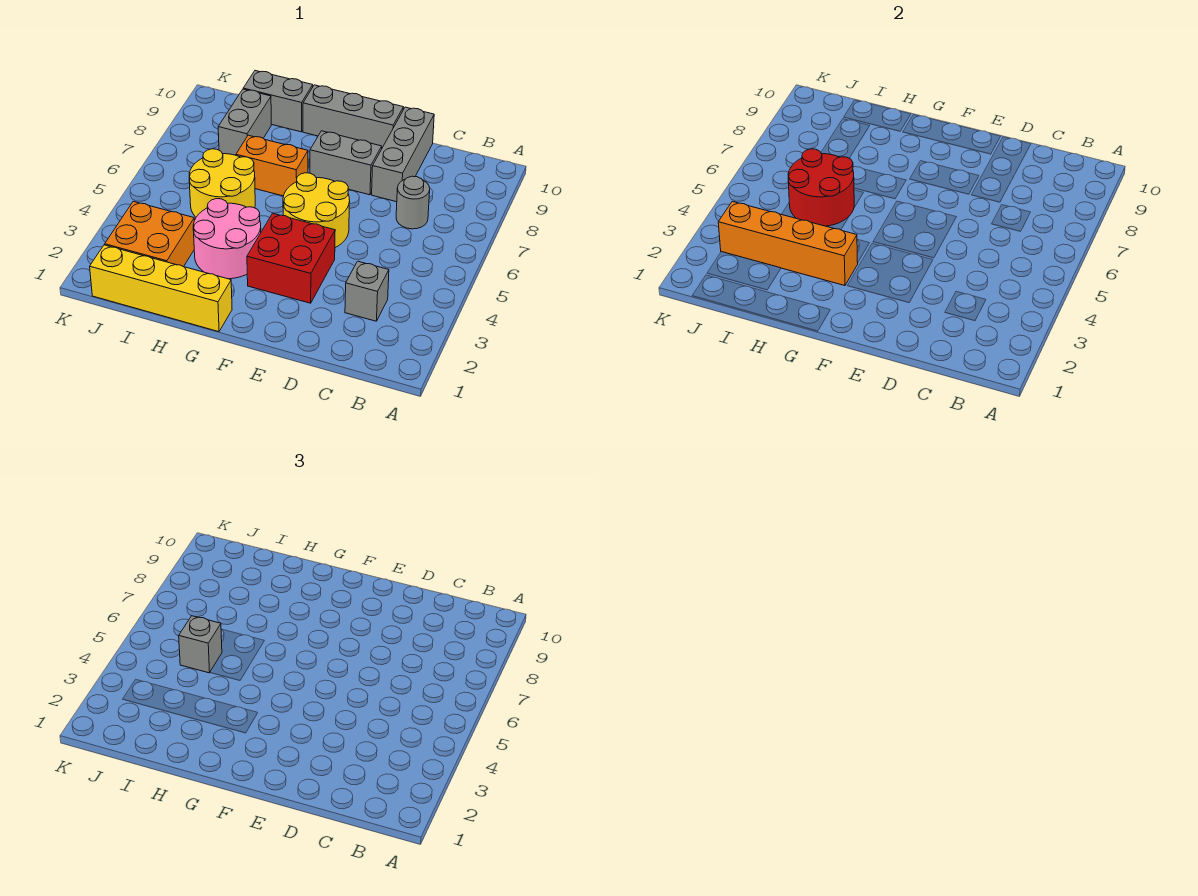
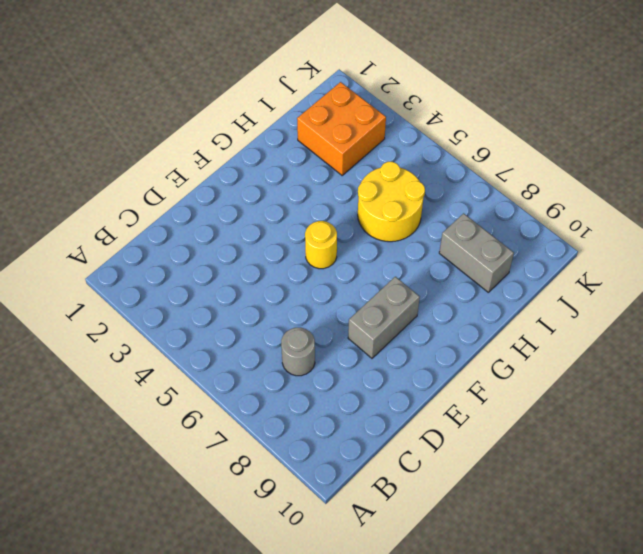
yellow round brick F5 level 1 -> yellow round brick E5:F6 level 1
none -> grey brick C3 level 1
none -> grey brick D8:D10 level 1
none -> red brick E3:F4 level 1

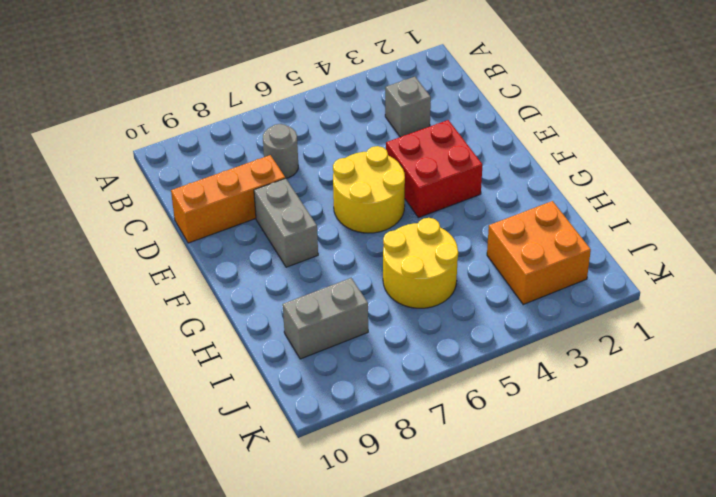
orange brick D8:D10 level 1 -> grey brick D8:D10 level 1
none -> grey brick E10:G10 level 1
none -> yellow brick G1:J1 level 1
none -> pink round brick G3:H4 level 1

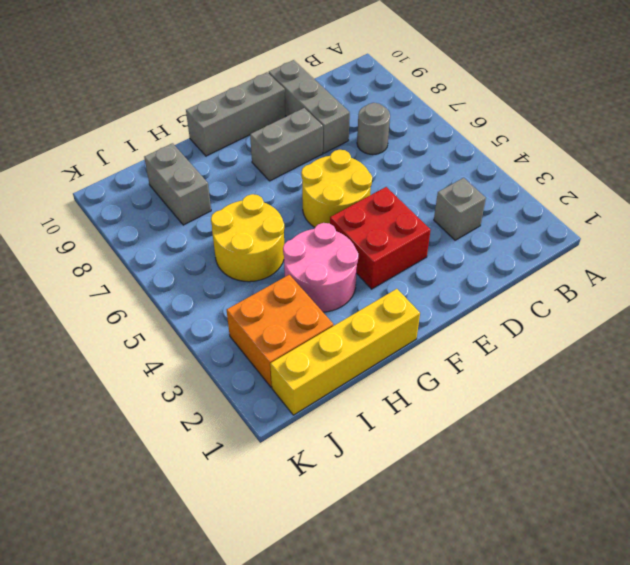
none -> orange brick G7:H7 level 1
none -> grey brick H10:I10 level 1
none -> orange brick G3:J3 level 2

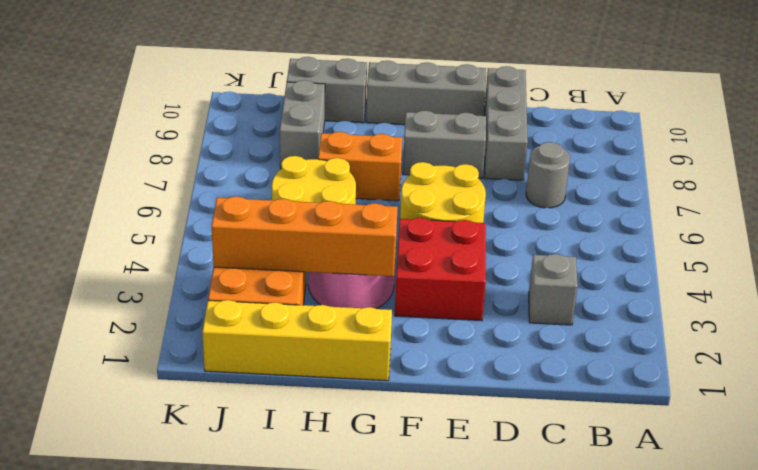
none -> red round brick H5:I6 level 2
none -> grey brick I5 level 3

